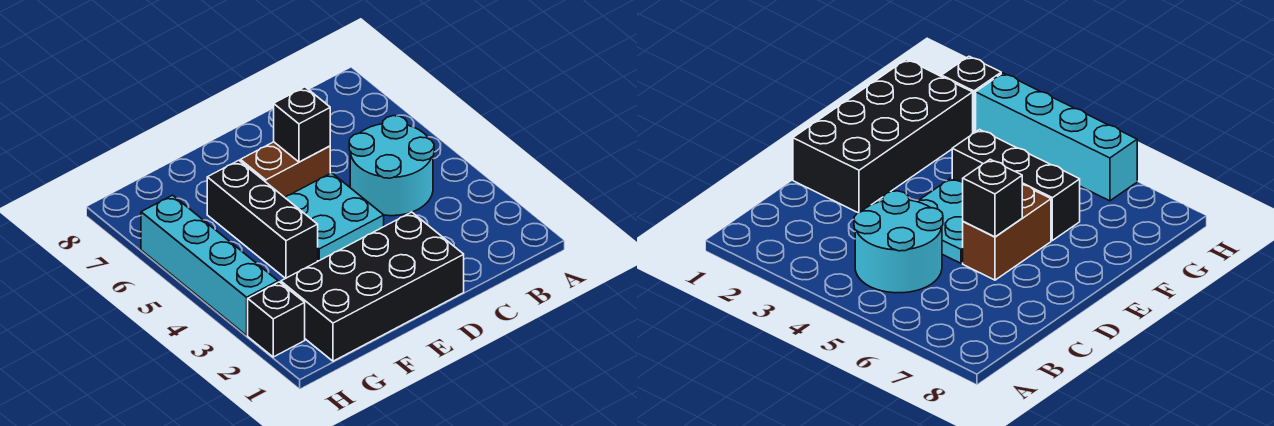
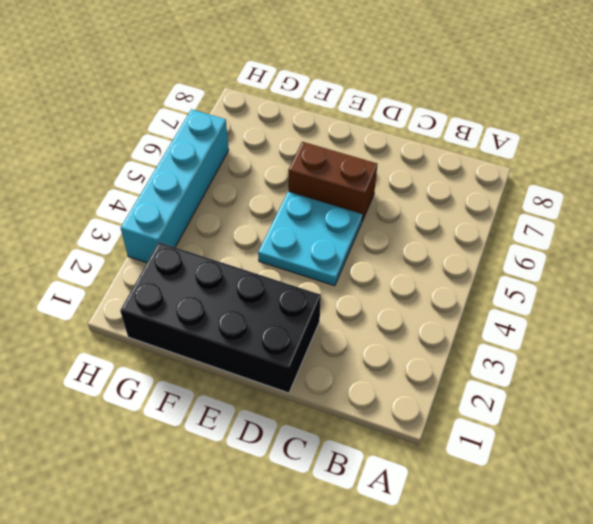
none -> cyan round brick B4:C5 level 1
none -> black brick F4:F6 level 1

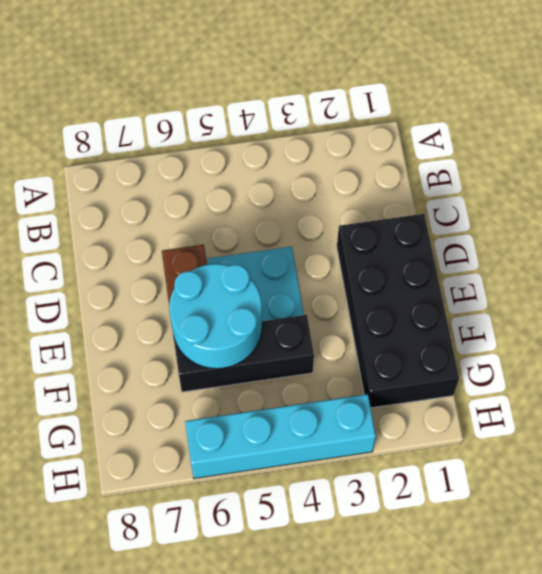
cyan round brick E5:F6 level 2 -> cyan round brick B4:C5 level 1
none -> black brick H2 level 1
none -> black brick D6 level 2

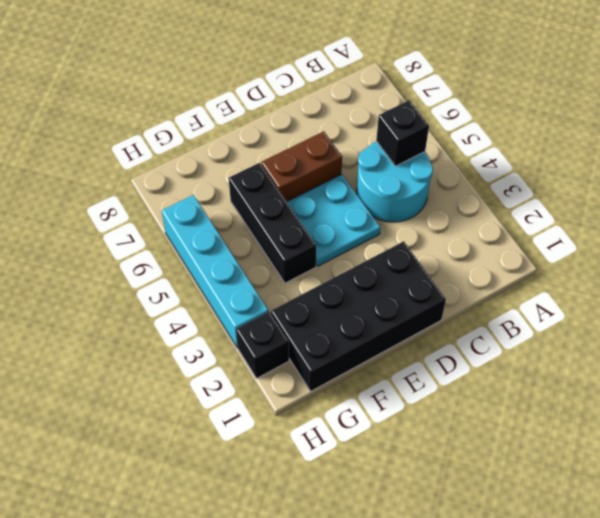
black brick B5 level 2 -> black brick D6 level 2

